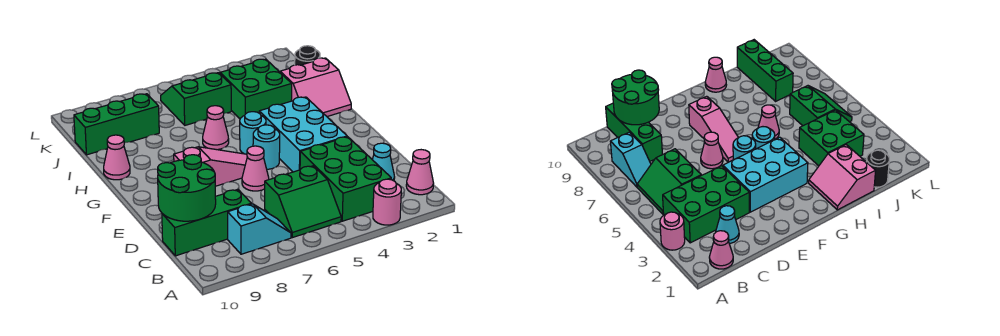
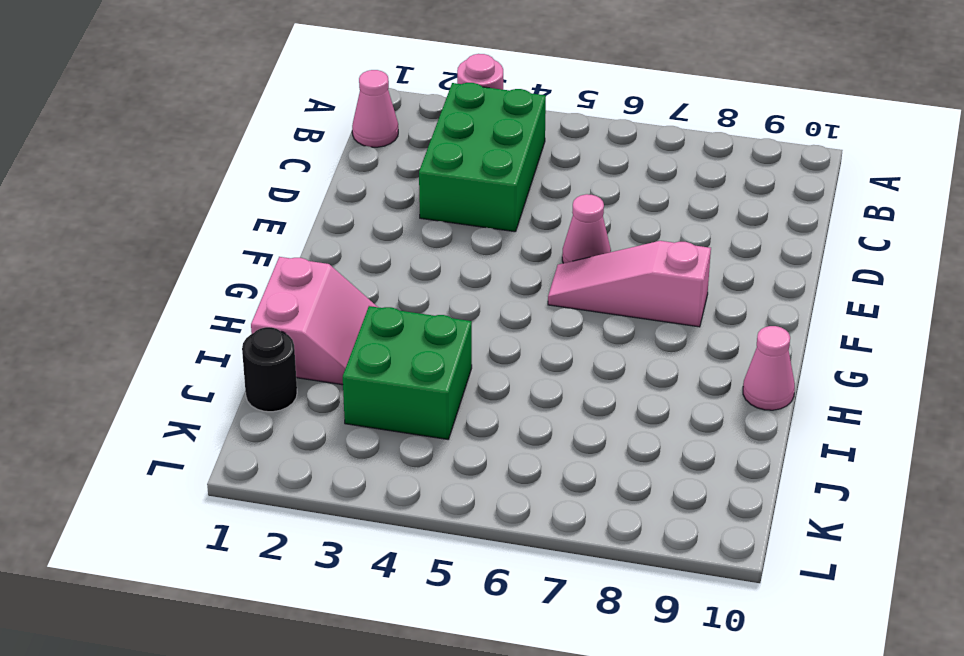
pink slope H1:I2 level 1 top 1 -> pink slope H1:I2 level 1 top I
none -> green slope B5:C6 level 1 top C
none -> cyan slope B7:B8 level 1 top 8
none -> cyan cone C2 level 1

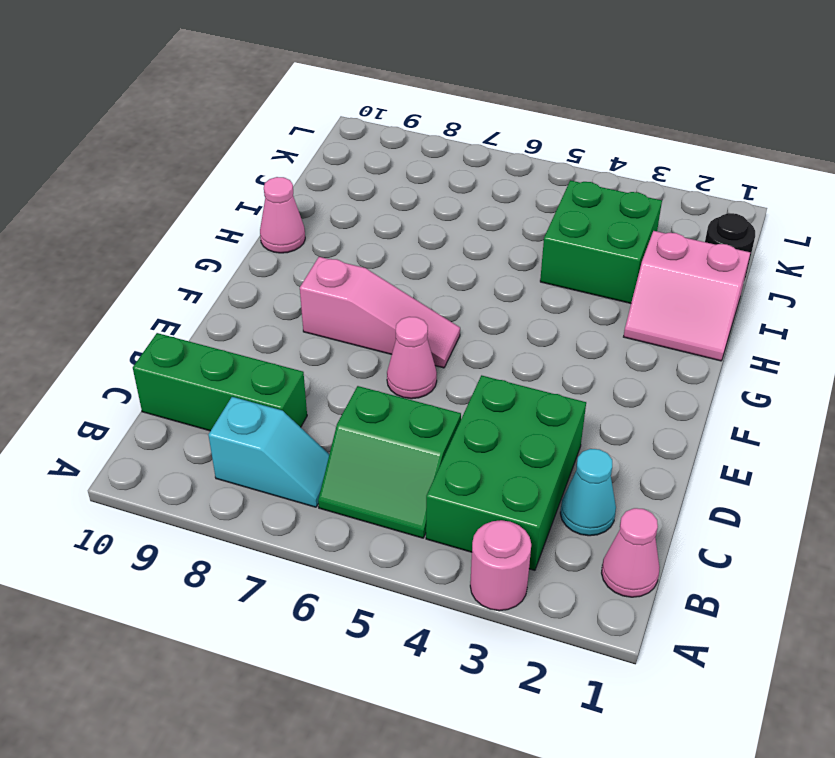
none -> cyan brick E3:G4 level 1
none -> cyan round brick F5 level 1
none -> cyan round brick G5 level 1

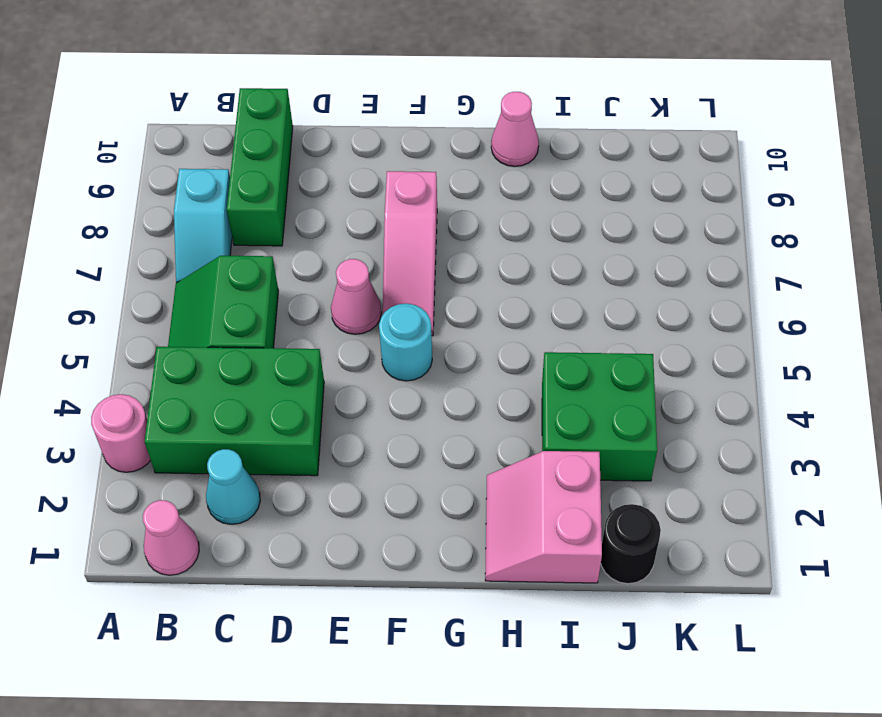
none -> cyan brick E3:G4 level 1
none -> cyan round brick G5 level 1
none -> pink cone H6 level 1

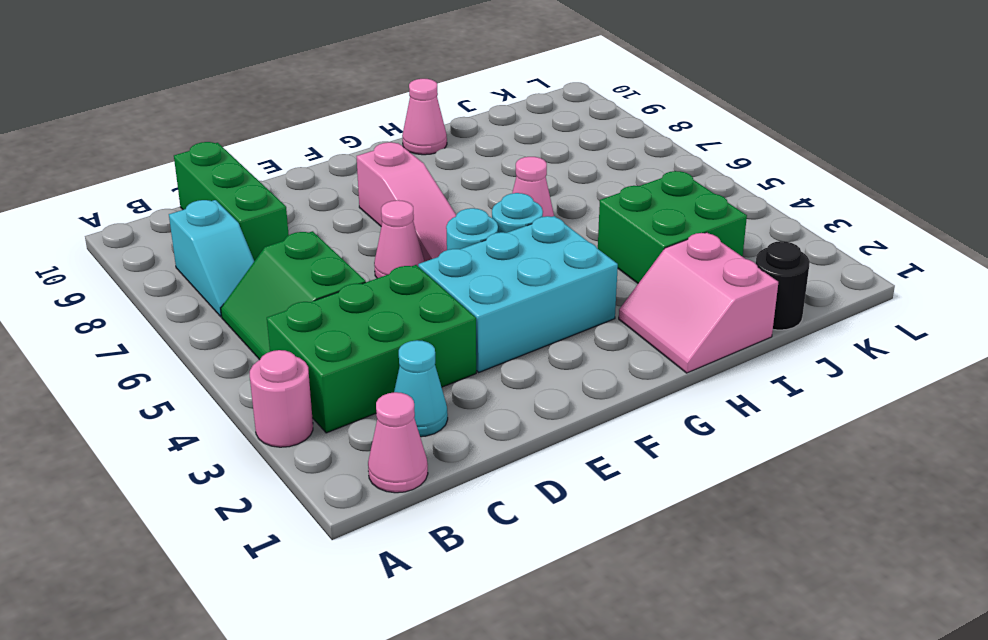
none -> green slope J5:K6 level 1 top J
none -> green brick J8:J10 level 1
none -> green round brick C9:D10 level 2

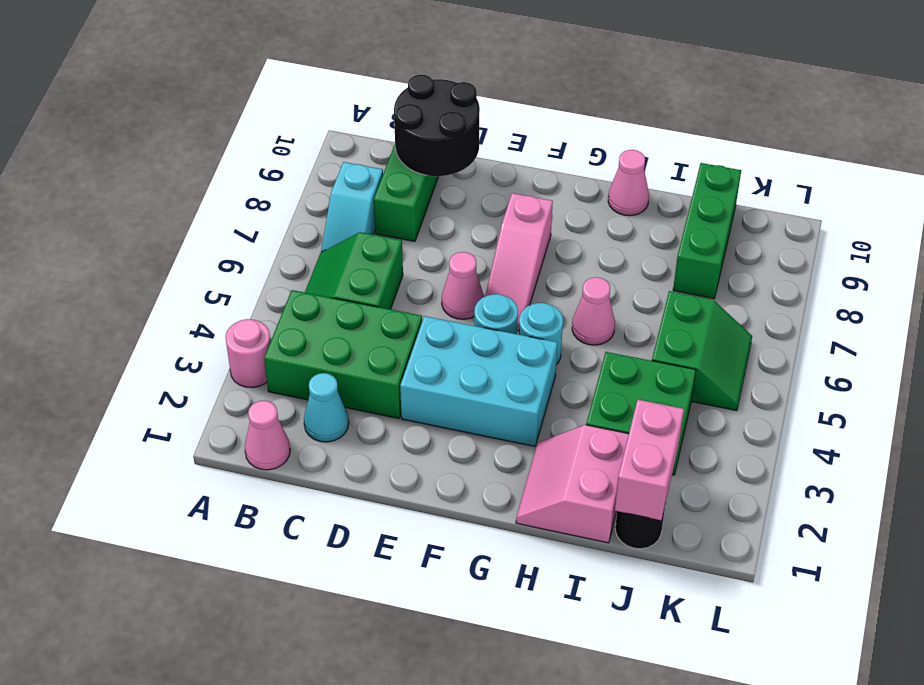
black round brick C9:D10 level 2 -> green round brick C9:D10 level 2
pink brick J1:J2 level 2 -> none

